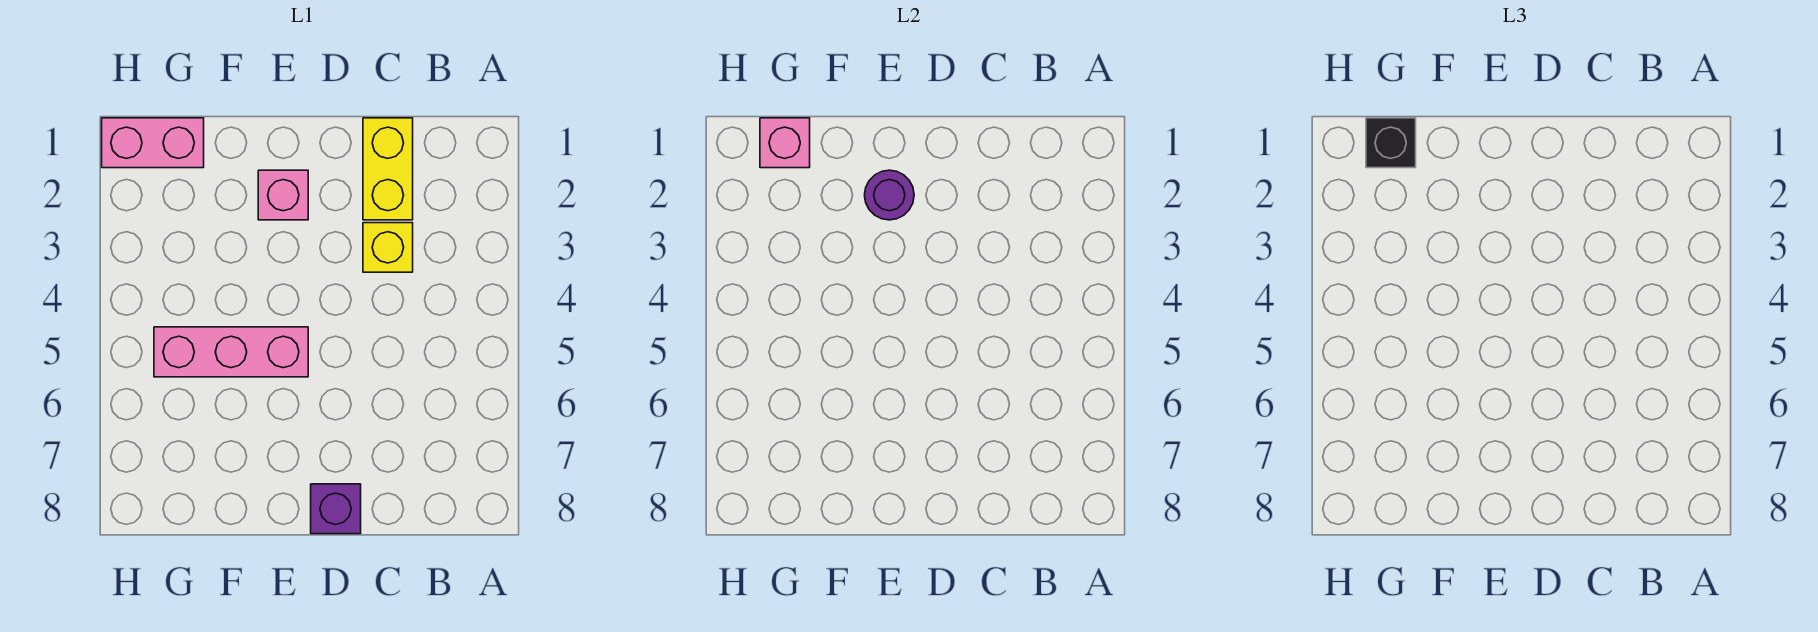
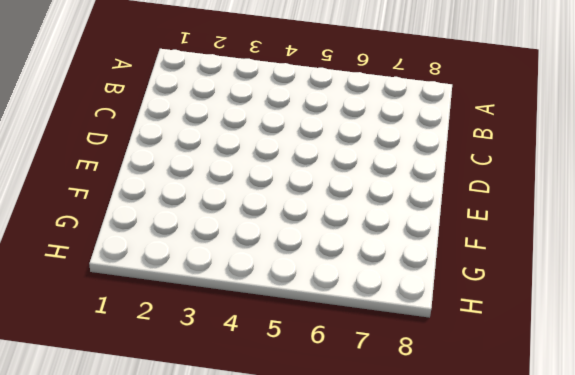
none -> yellow brick C1:C2 level 1
none -> yellow brick C3 level 1

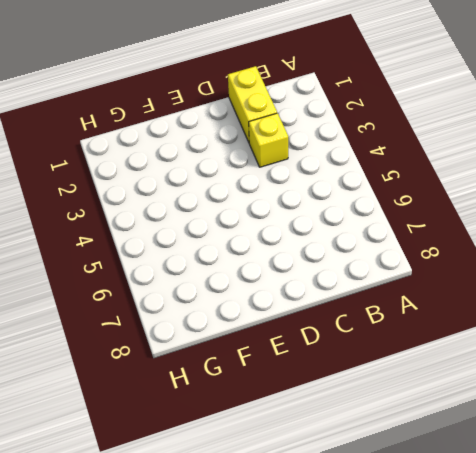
none -> purple brick D8 level 1
none -> pink brick E2 level 1

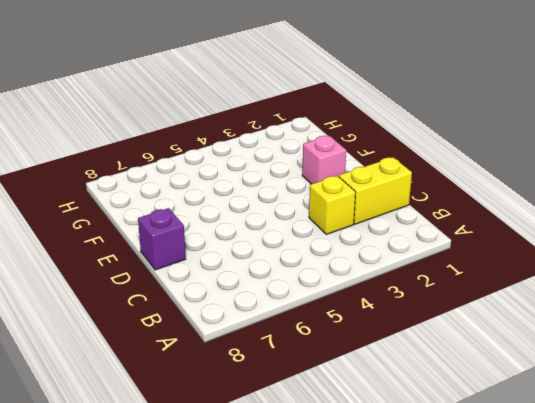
none -> pink brick E5:G5 level 1
none -> pink brick G1:H1 level 1

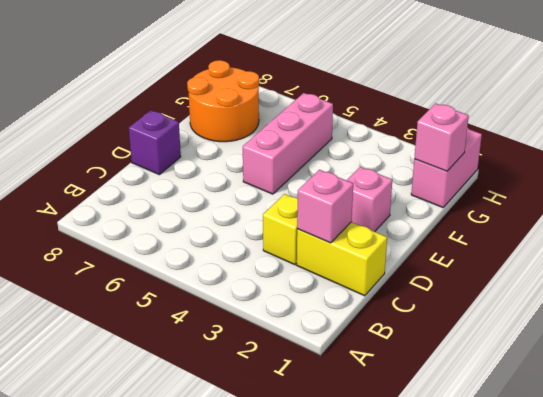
pink brick C2 level 2 -> none
orange round brick F7:G8 level 1 -> none
none -> purple round brick E2 level 2
none -> black brick G1 level 3

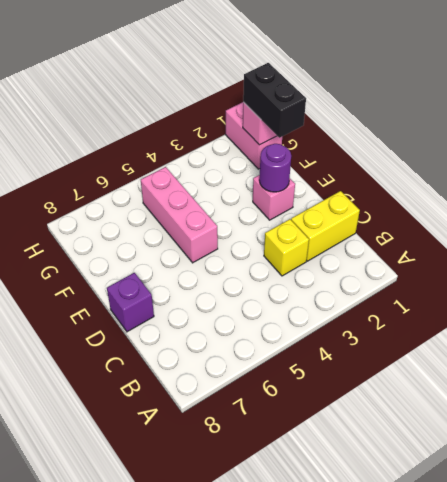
black brick F1:G1 level 3 -> black brick G1 level 3

